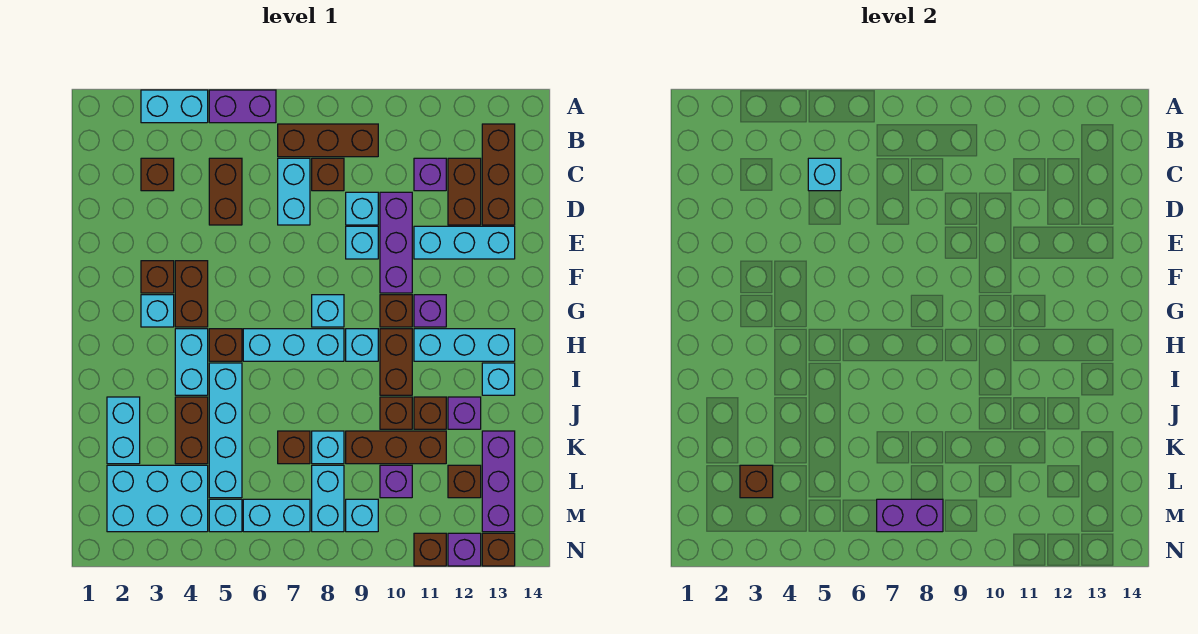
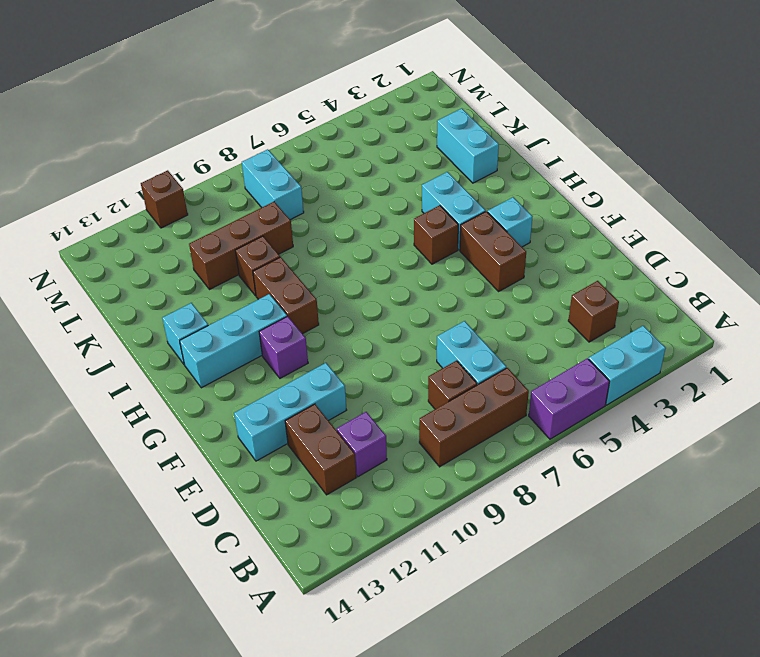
none -> brown brick B13:D13 level 1
none -> brown brick C5:D5 level 1
none -> cyan brick D9 level 1
none -> purple brick D10:F10 level 1

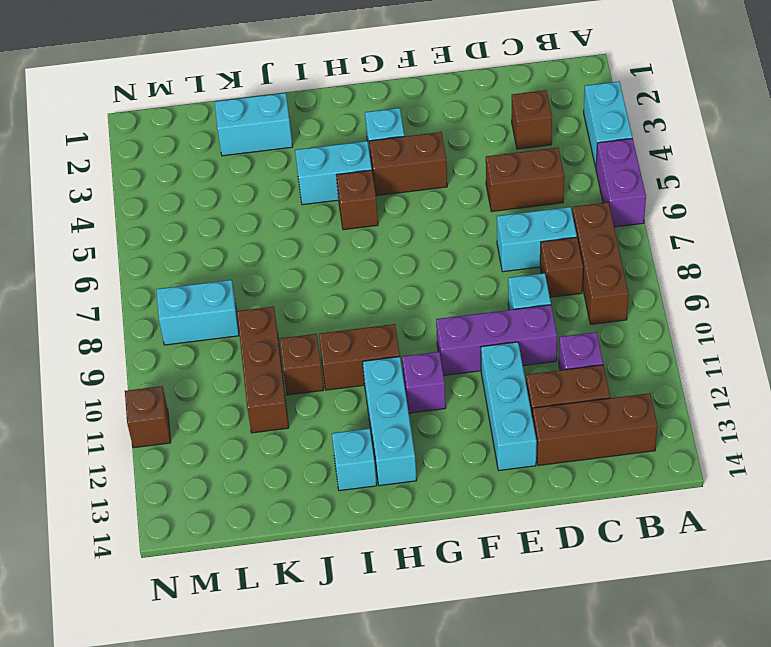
none -> cyan brick E9 level 1
none -> brown brick F3 level 1
none -> cyan brick G8 level 1
none -> brown brick G10 level 1

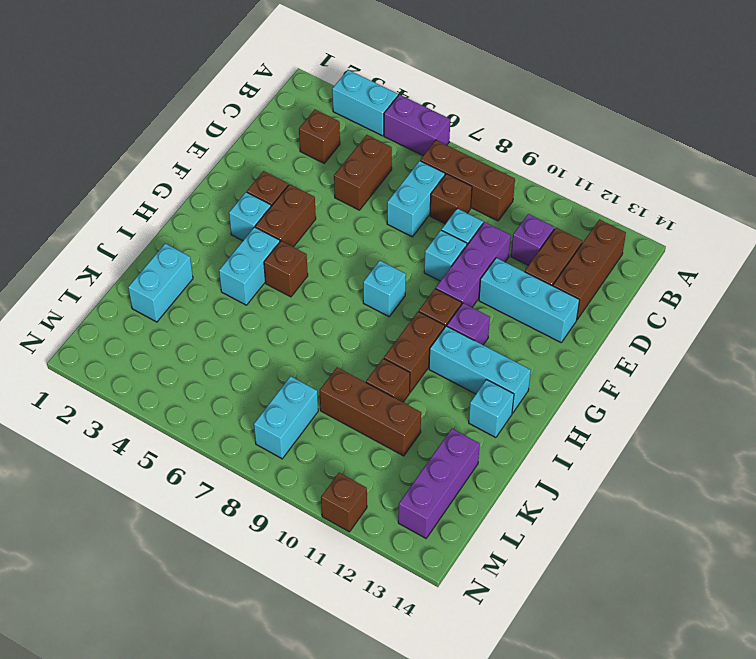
none -> cyan brick H6:H8 level 1
none -> cyan brick H9 level 1
none -> cyan brick I5:L5 level 1
none -> brown brick J4:K4 level 1

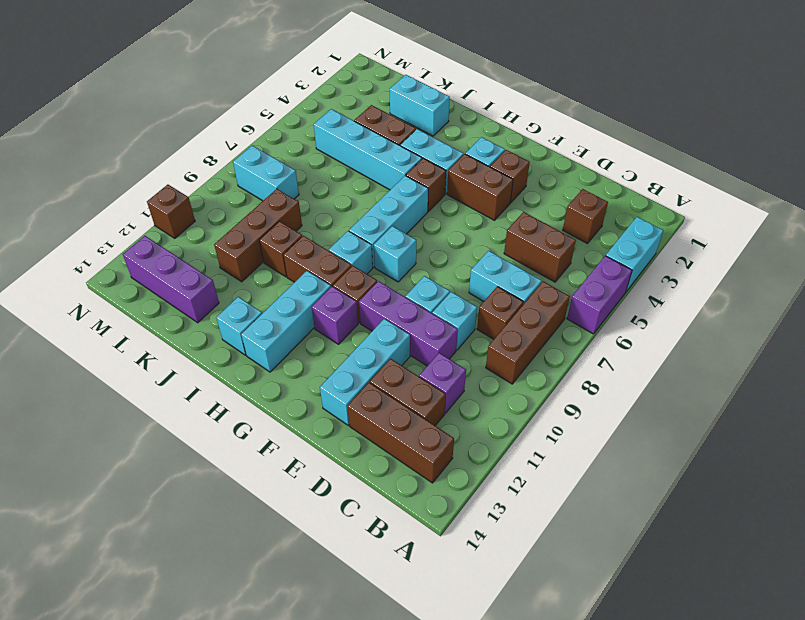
none -> brown brick J11 level 1
none -> purple brick J12 level 1
none -> brown brick K7 level 1
none -> cyan brick K8 level 1

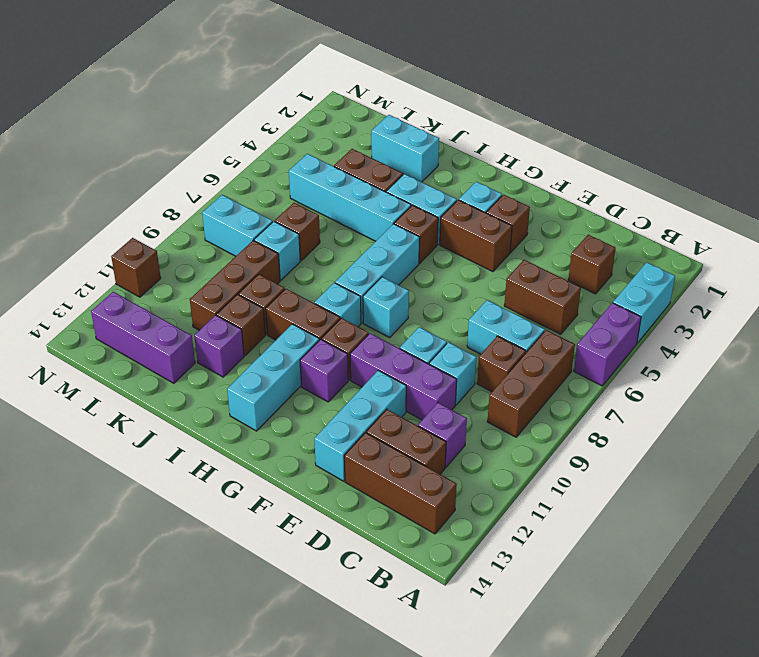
none -> cyan brick I13 level 1
none -> cyan brick L2:M4 level 1
none -> purple brick L10 level 1
none -> brown brick L12 level 1

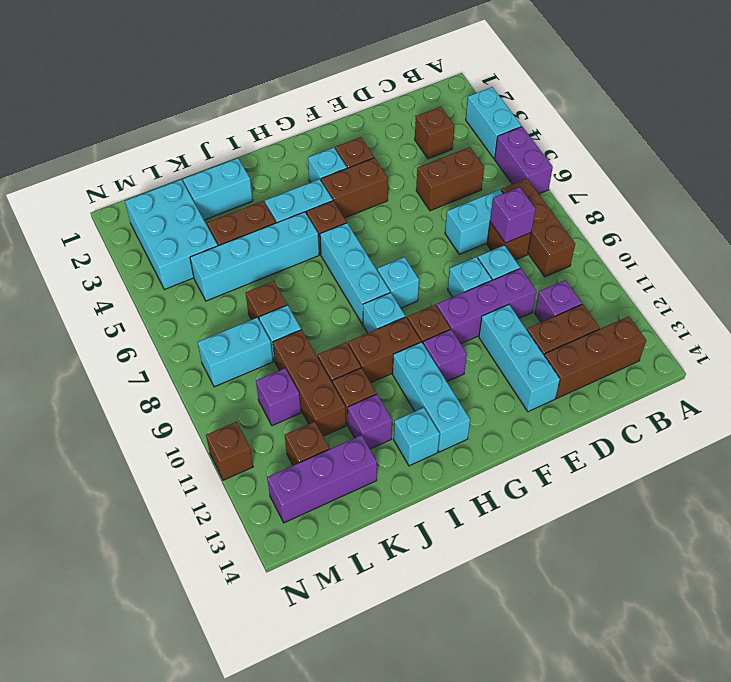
purple brick C8 level 2 -> purple brick N12 level 1
none -> cyan brick M5 level 1
none -> cyan brick M6:M7 level 1
none -> cyan brick M9 level 1
none -> brown brick N13 level 1

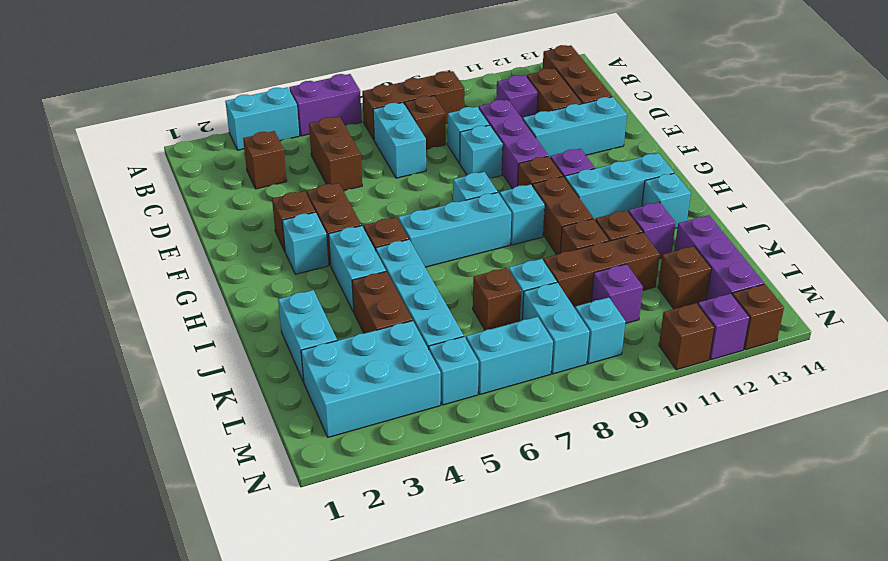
none -> cyan brick C5 level 2
none -> brown brick L3 level 2
none -> purple brick M7:M8 level 2

